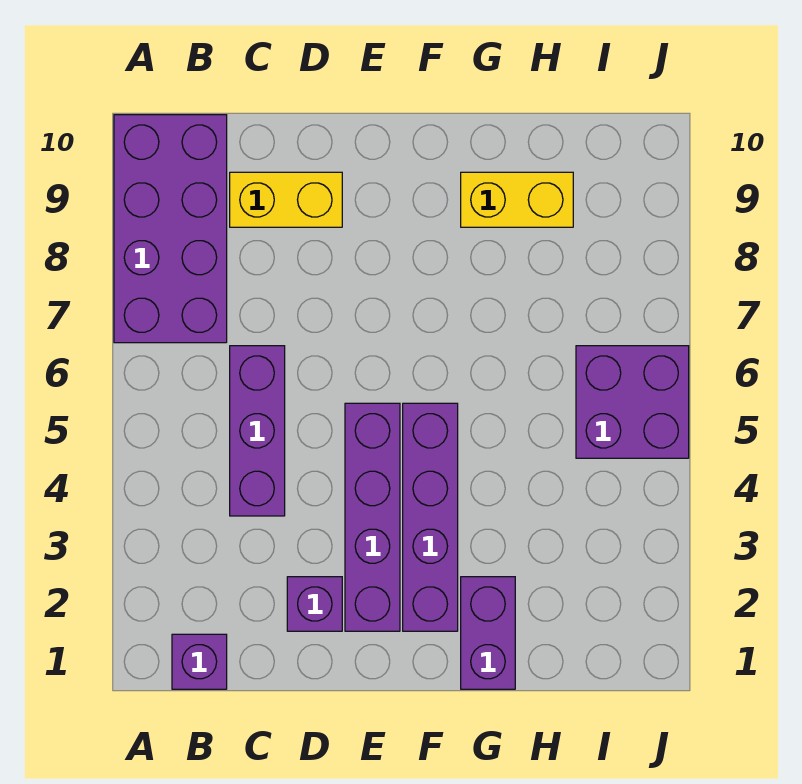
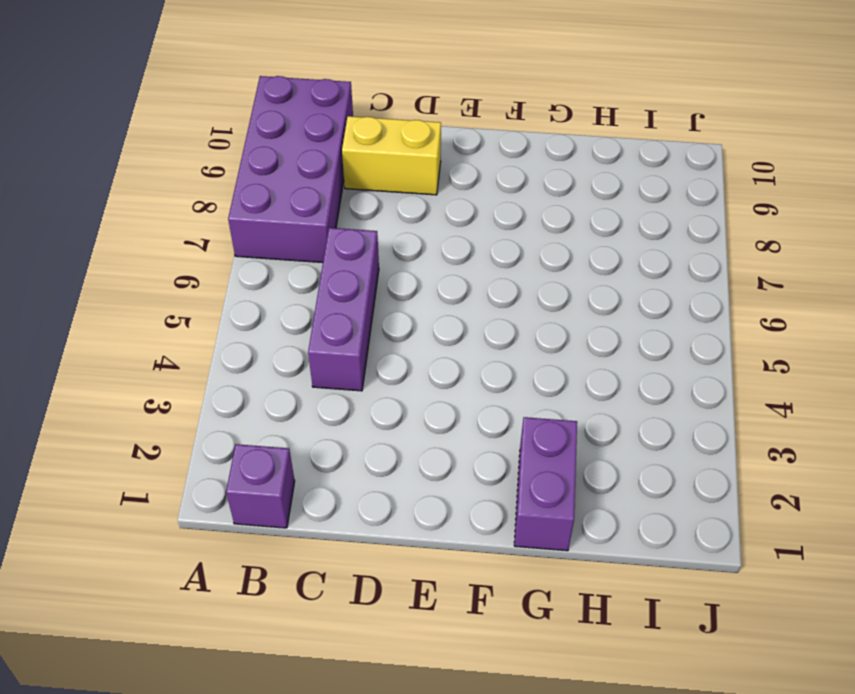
none -> purple brick D2 level 1
none -> purple brick E2:E5 level 1

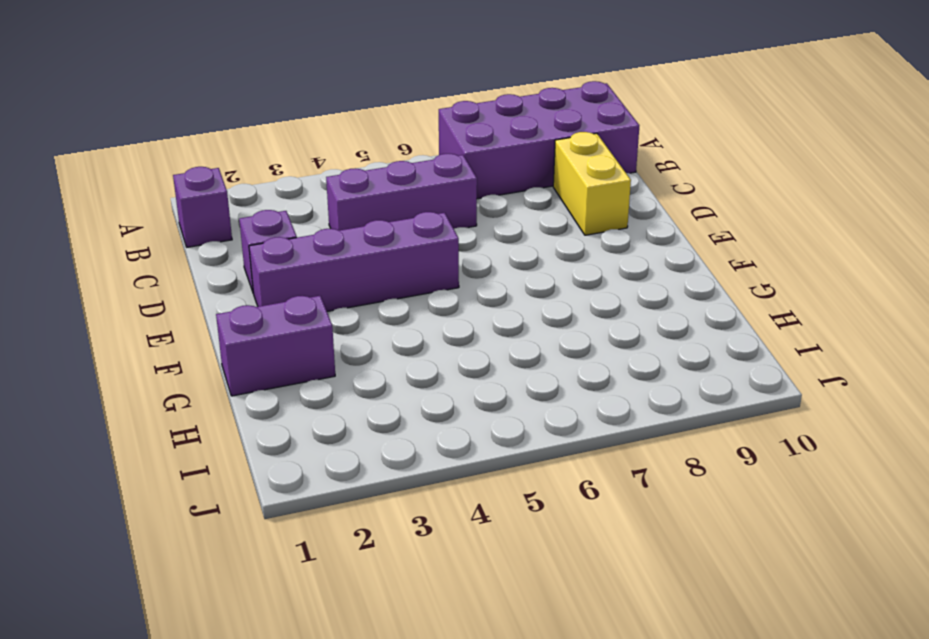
none -> purple brick F2:F5 level 1
none -> yellow brick G9:H9 level 1

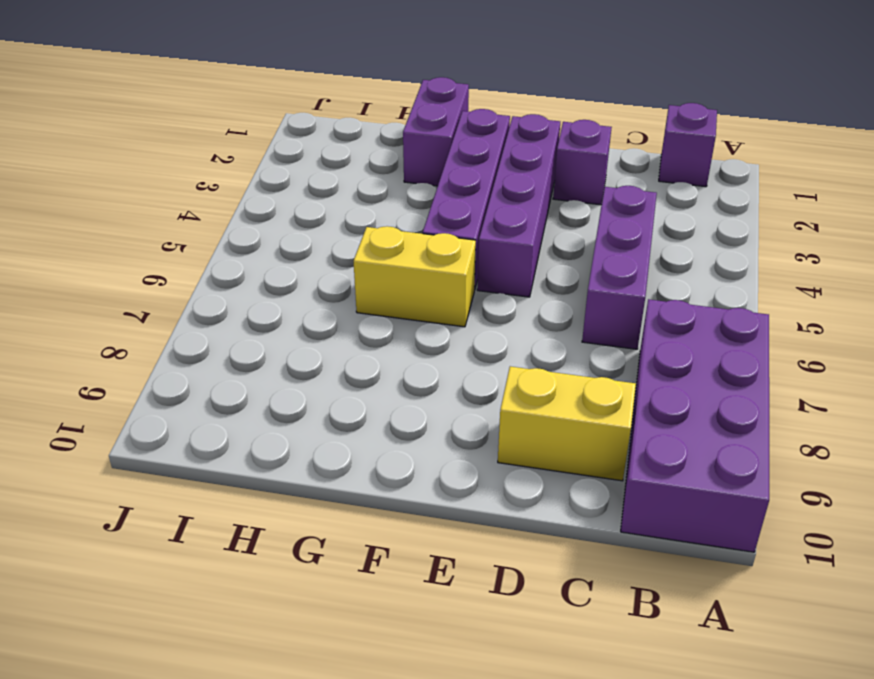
yellow brick F6:G6 level 1 -> yellow brick G9:H9 level 1
none -> purple brick I5:J6 level 1

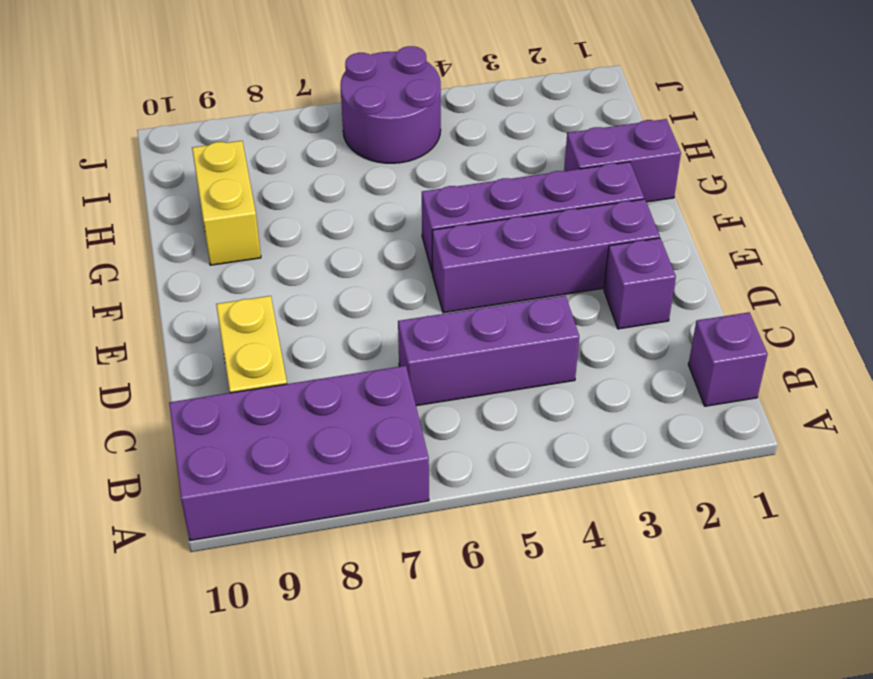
purple round brick I5:J6 level 1 -> purple brick I5:J6 level 1

